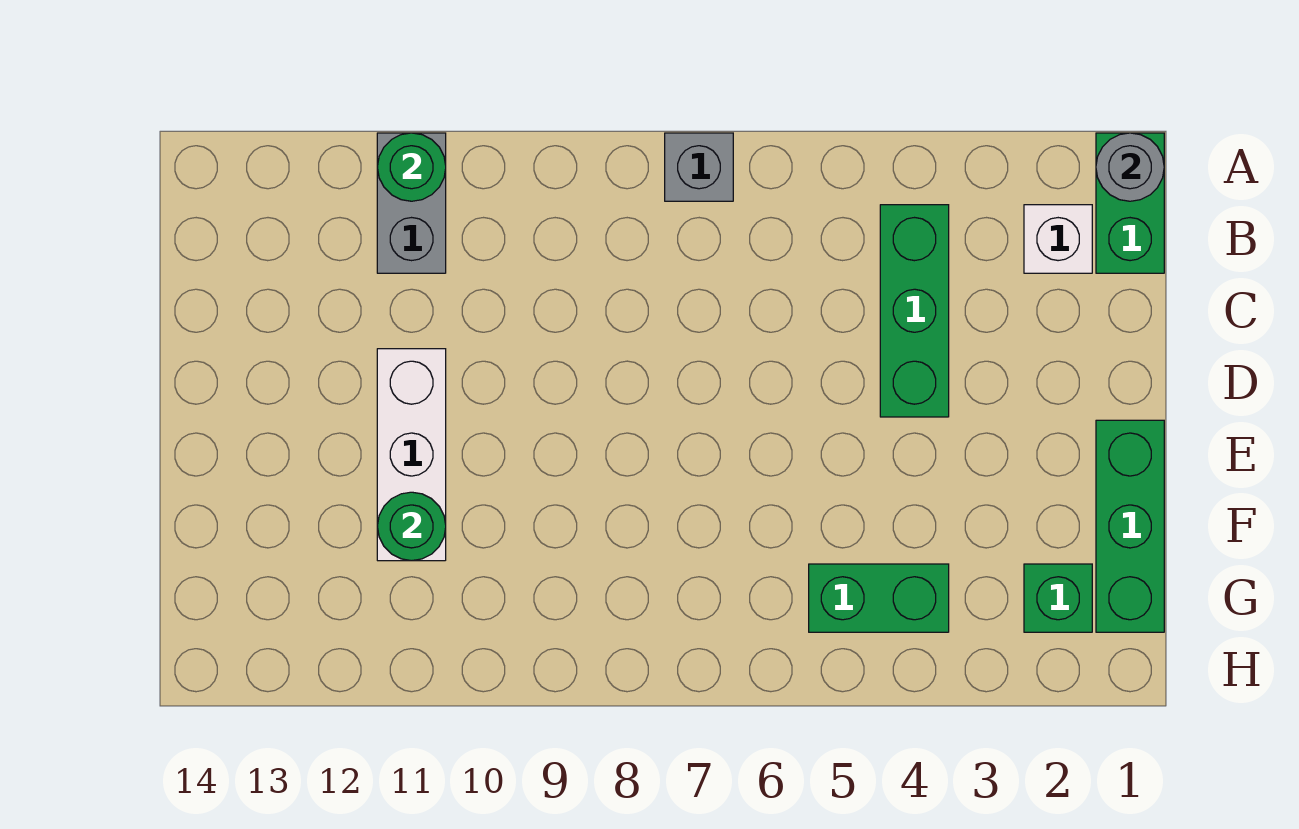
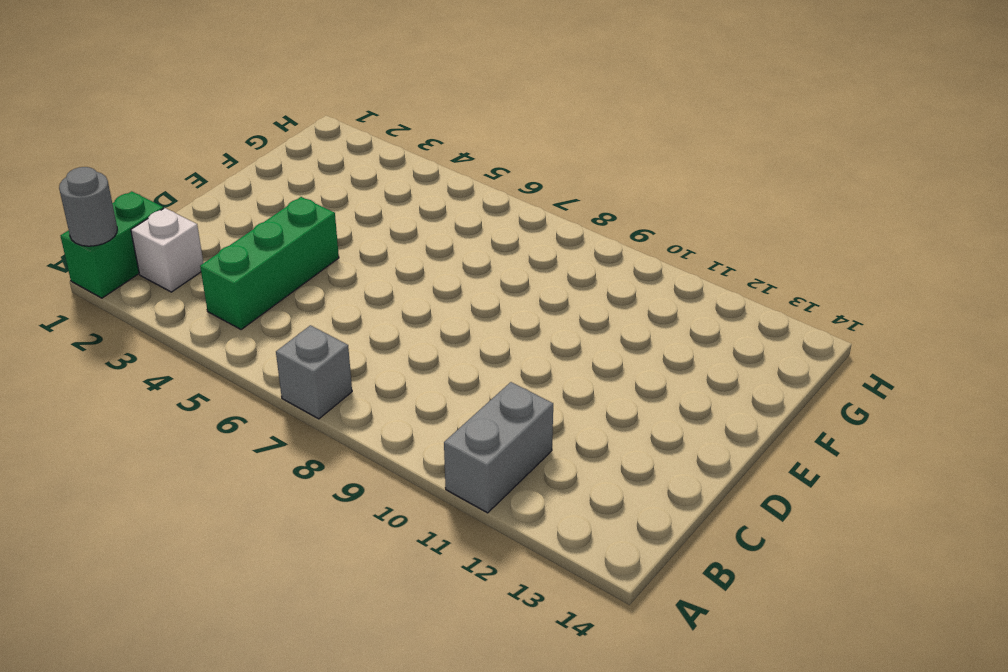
none -> white brick D11:F11 level 1
none -> green brick E1:G1 level 1
none -> green brick G2 level 1

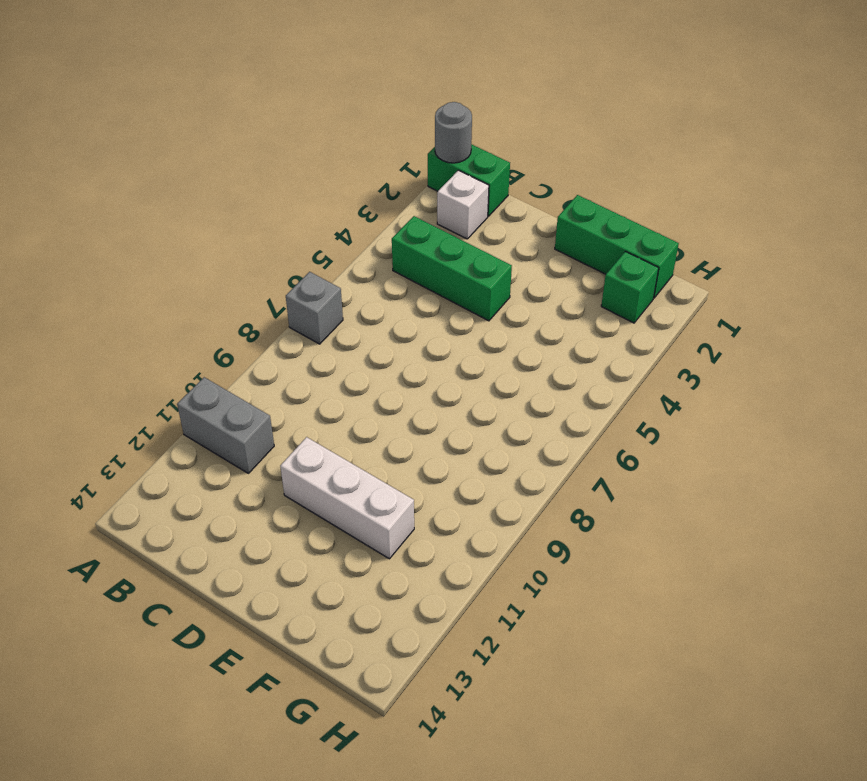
none -> green brick G4:G5 level 1
none -> green round brick A11 level 2
none -> green round brick F11 level 2

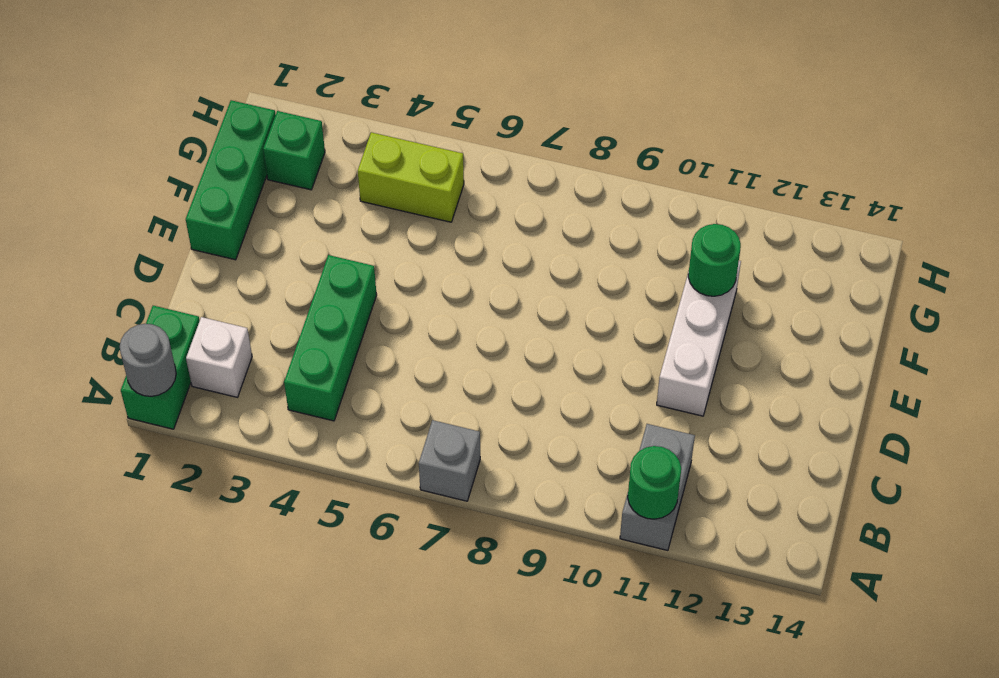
lime brick G4:G5 level 1 -> green brick G4:G5 level 1

